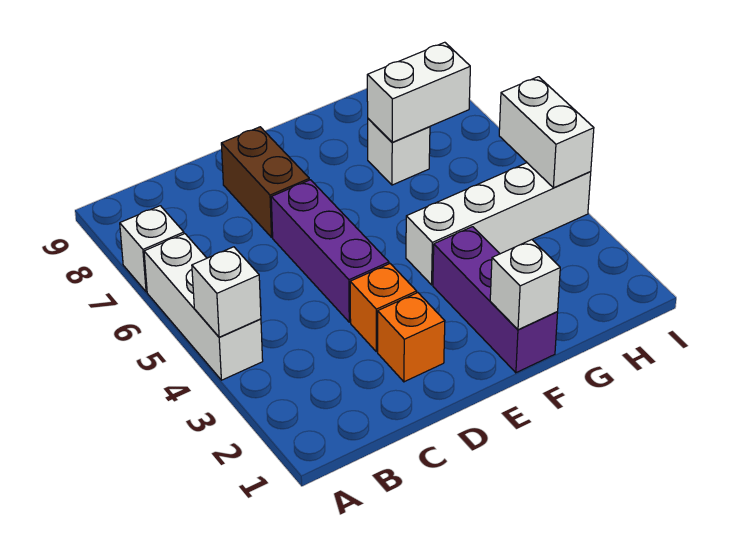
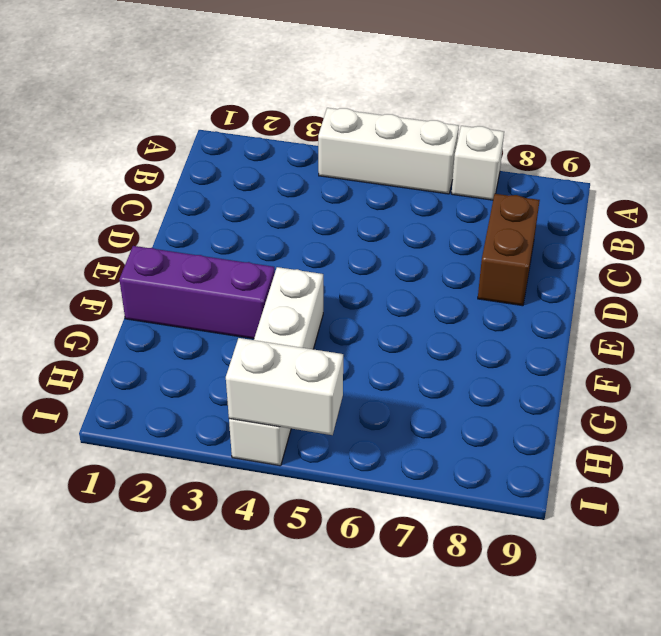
brown brick C8:D8 level 1 -> brown brick D7:D8 level 1
none -> orange brick D2 level 1
none -> orange brick D3 level 1
none -> purple brick D4:D6 level 1

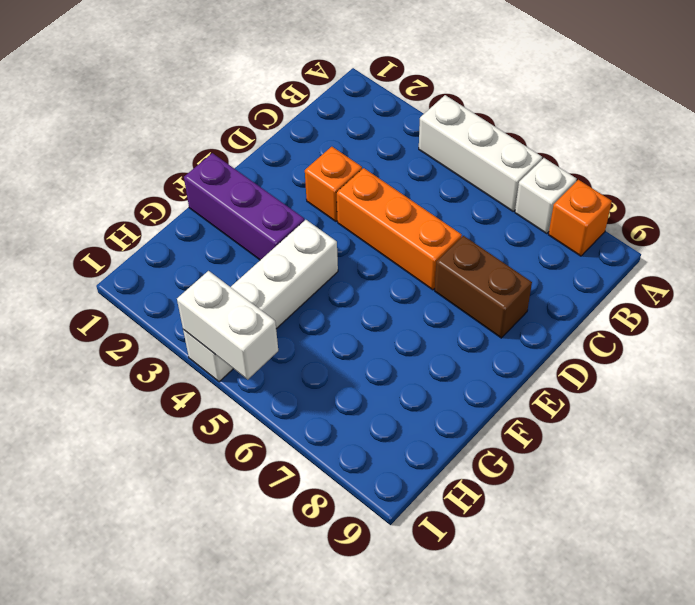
orange brick A8 level 1 -> orange brick D2 level 1
orange brick D4:D6 level 1 -> purple brick D4:D6 level 1
none -> white brick G7 level 1
none -> white brick A4 level 2
none -> white brick F1 level 2

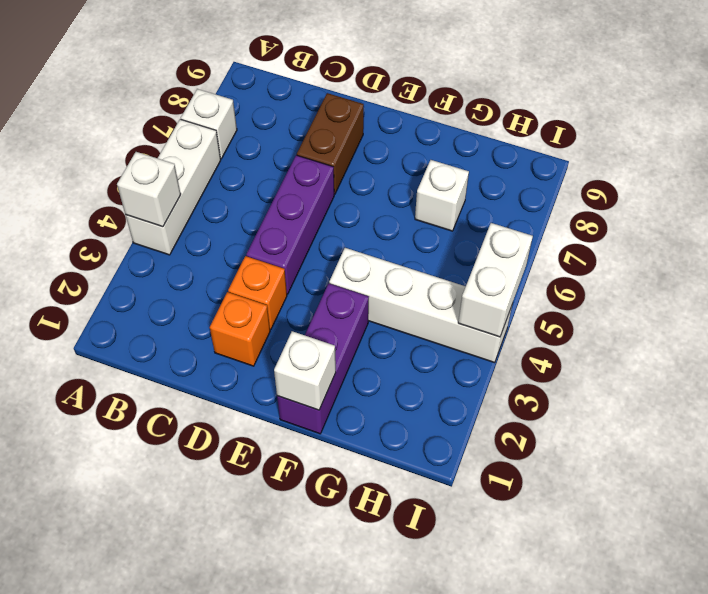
none -> white brick G7:H7 level 2

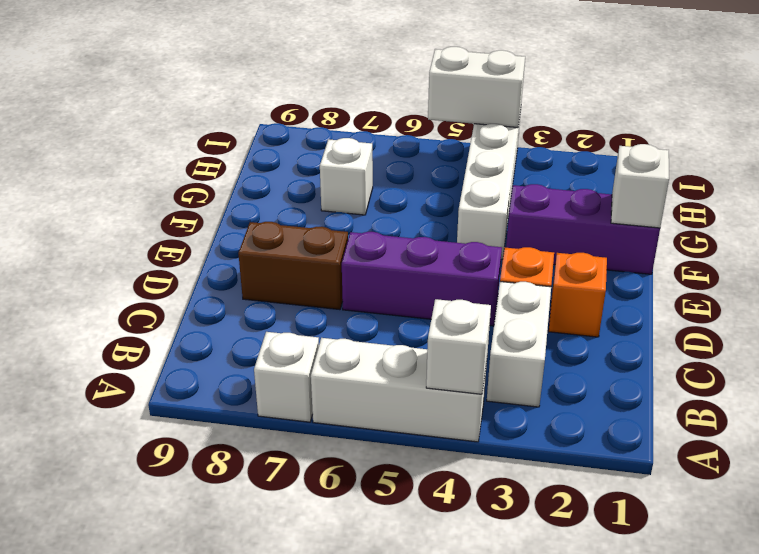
white brick B3:C3 level 1 -> white brick G7:H7 level 2

